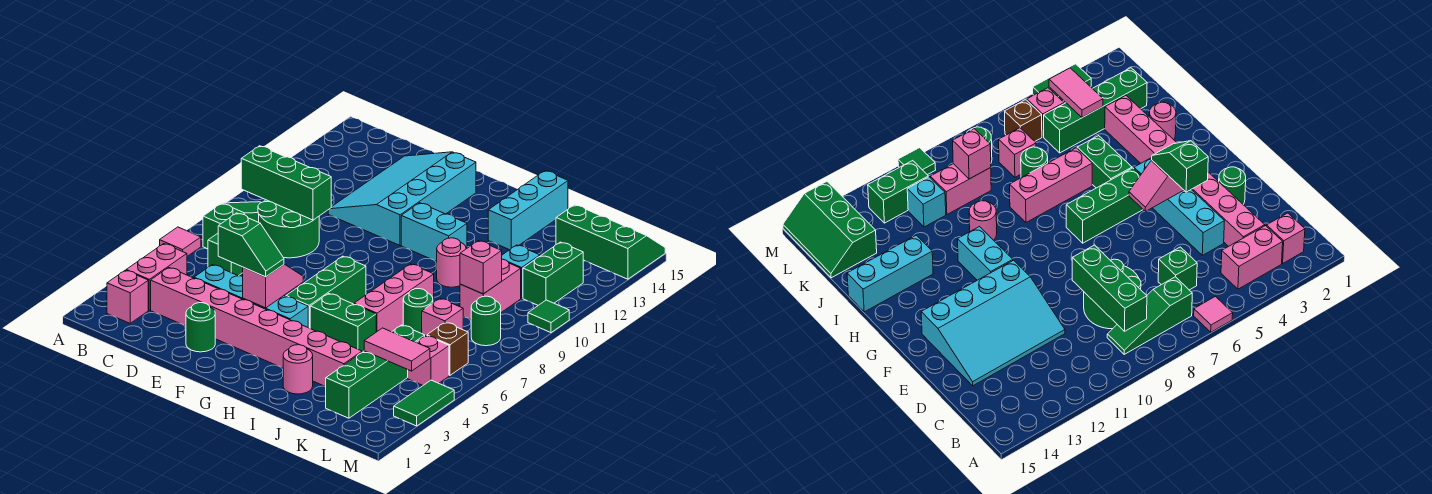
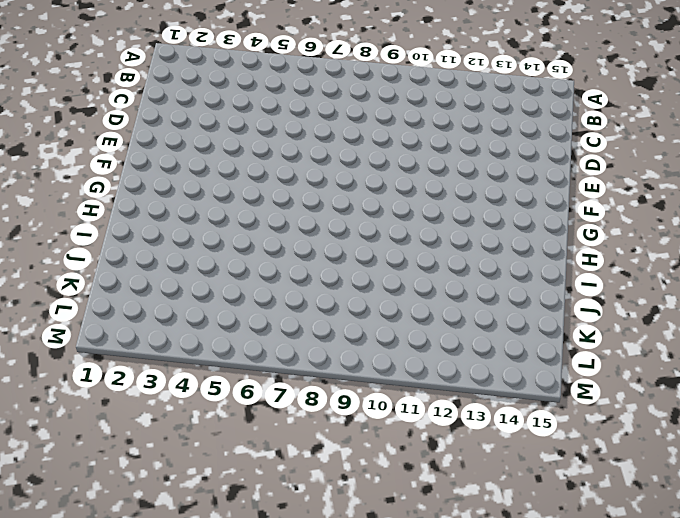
none -> pink tile A6 level 1
none -> pink brick B2 level 1
none -> pink brick B3:B4 level 1
none -> green slope B7:B9 level 1 top 7

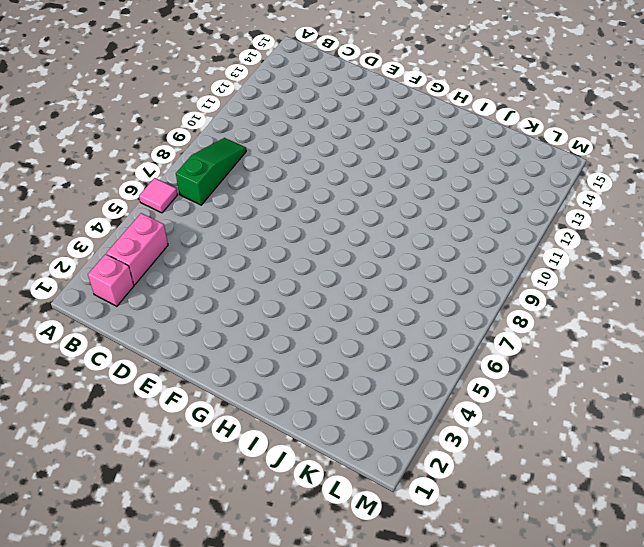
none -> pink brick C3:J3 level 1
none -> green brick C6 level 1
none -> green round brick C8:D9 level 1
none -> cyan brick D4:G4 level 1

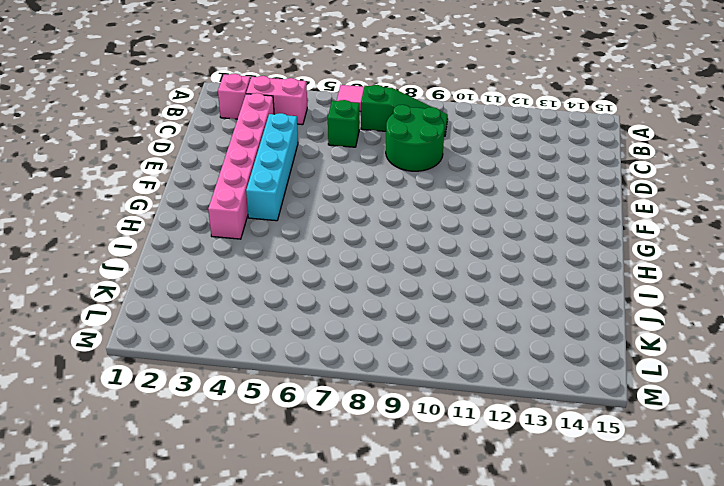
pink brick C3:H3 level 1 -> pink brick C3:J3 level 1
none -> cyan slope D11:F14 level 1 top F
none -> green round brick E2 level 1
none -> green brick G5:G7 level 1
none -> cyan brick G11:H11 level 1

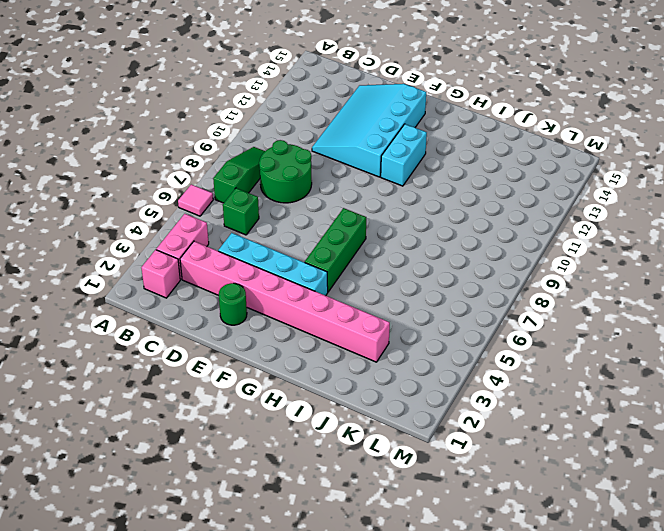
cyan brick G11:G12 level 1 -> cyan brick G11:H11 level 1
none -> green brick H5:I5 level 1
none -> pink round brick I2 level 1
none -> pink brick I6:I8 level 1
none -> pink round brick I10 level 1

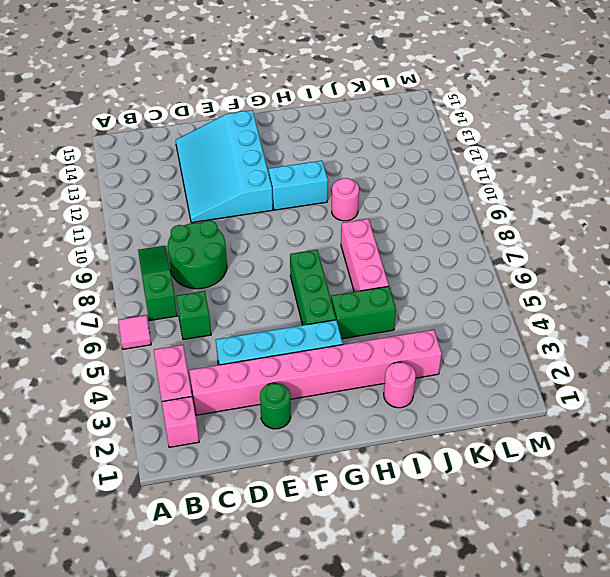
none -> cyan brick I13:I15 level 1
none -> green round brick J7 level 1
none -> green brick K2:K5 level 1
none -> pink brick K7 level 1

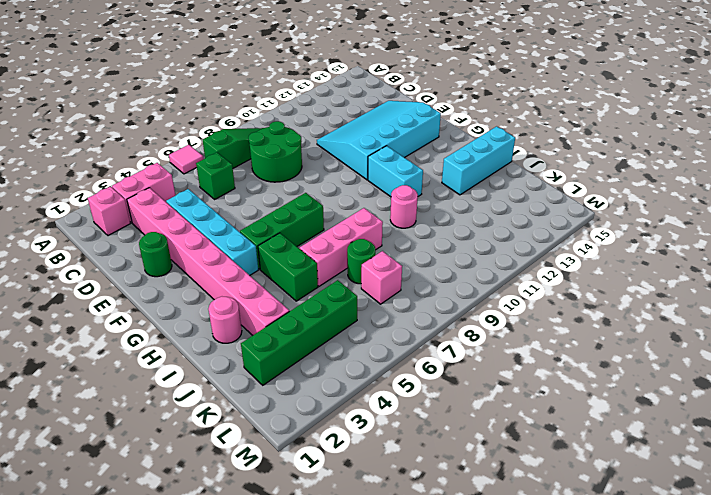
none -> pink brick K9:K10 level 1
none -> cyan brick K11 level 1
none -> green slope K14:M15 level 1 top 14
none -> pink brick L5 level 1

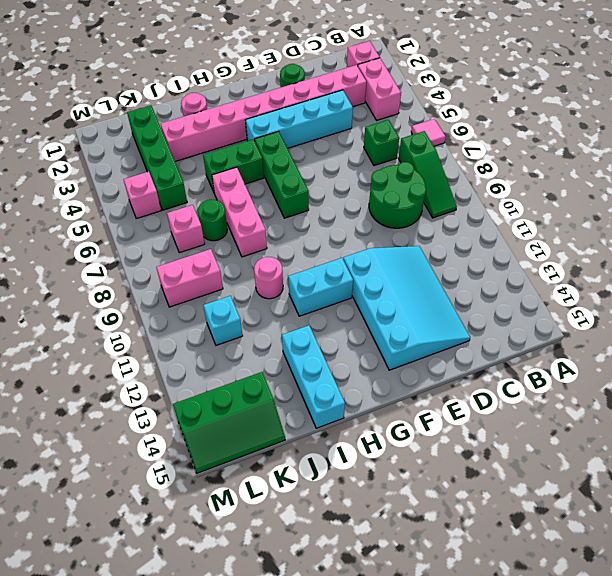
pink brick K9:L9 level 1 -> pink brick K9:K10 level 1
none -> brown brick L6 level 1
none -> green round brick L8 level 1
none -> green brick L11:L12 level 1
none -> green tile M3:M4 level 1

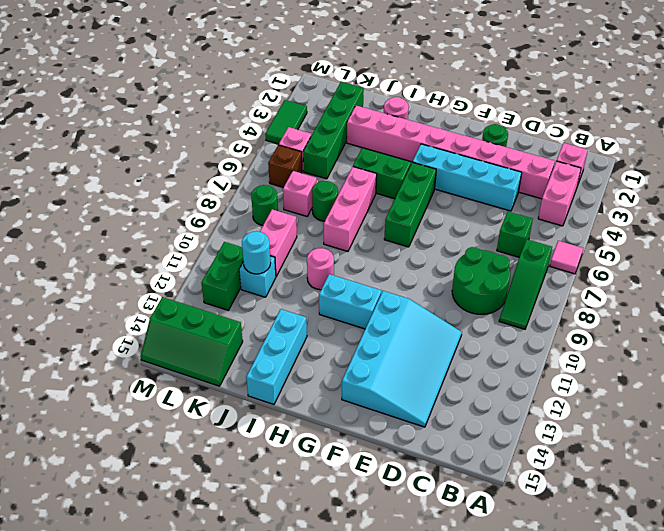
cyan round brick K11 level 2 -> none
none -> green tile M10 level 1
none -> green brick B9:D9 level 2
none -> pink slope F4:F5 level 2 top 4
none -> pink tile K4:L4 level 2

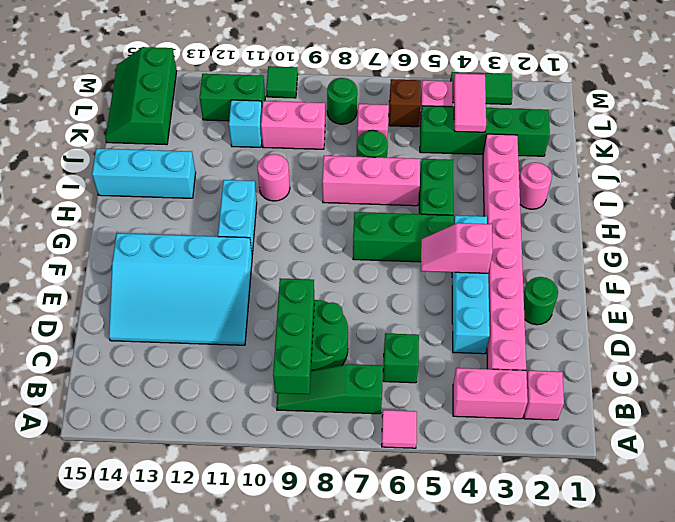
none -> pink brick K9 level 2
none -> green slope E4:F4 level 3 top E

